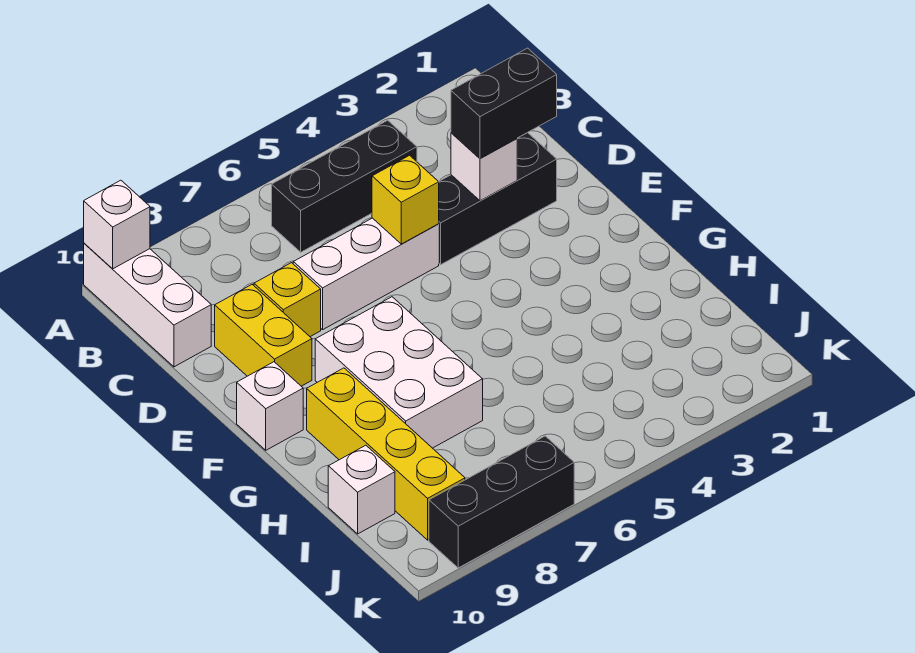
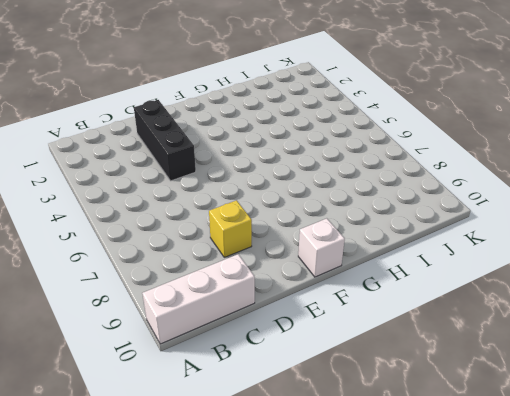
none -> black brick B4:B6 level 1
none -> white brick D5:D7 level 1
none -> yellow brick D9:E9 level 1

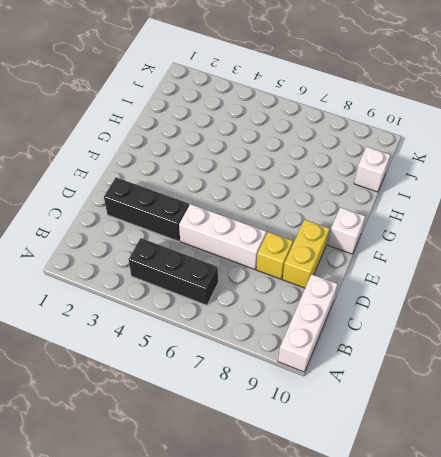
none -> white brick F7:H8 level 1
none -> yellow brick G9:J9 level 1
none -> black brick K7:K9 level 1

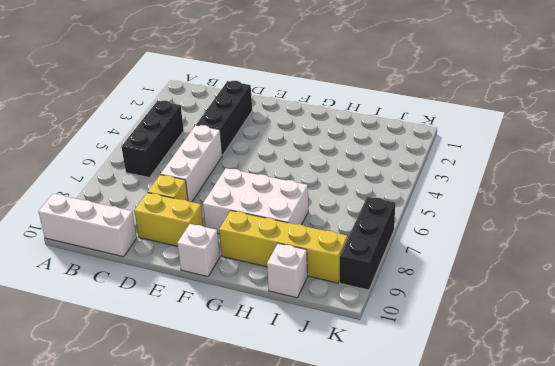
none -> white brick A10 level 2
none -> white brick D3 level 2
none -> yellow brick D5 level 2

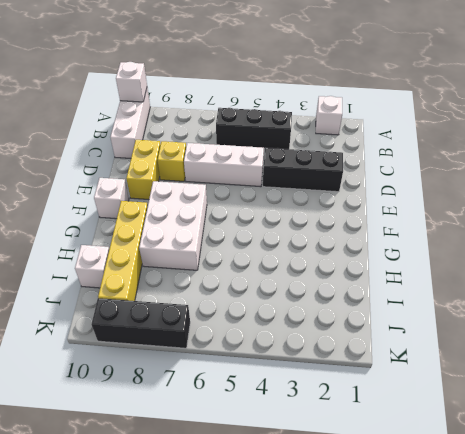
white brick A2 level 1 -> white brick D3 level 2
none -> yellow brick D5 level 2
none -> black brick D2:D3 level 3

